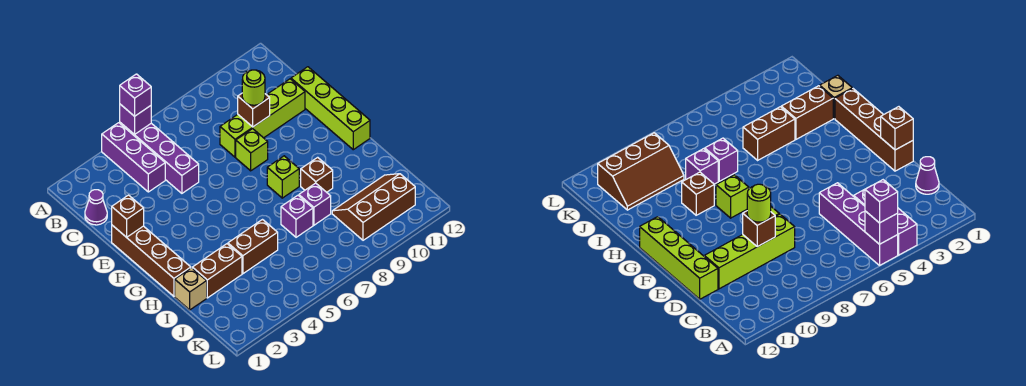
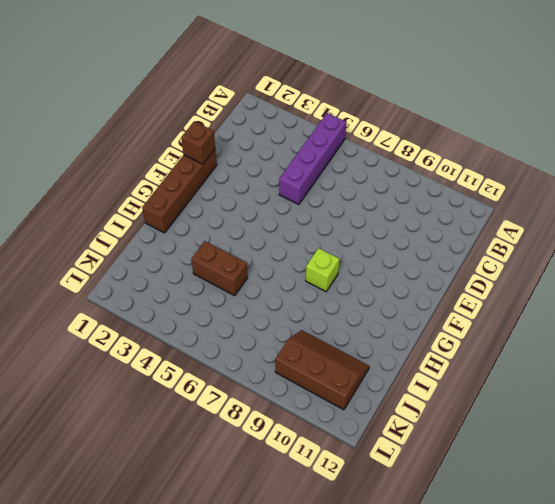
none -> purple brick A4:C4 level 1
none -> purple cone C1 level 1
none -> lime brick D8:D11 level 1

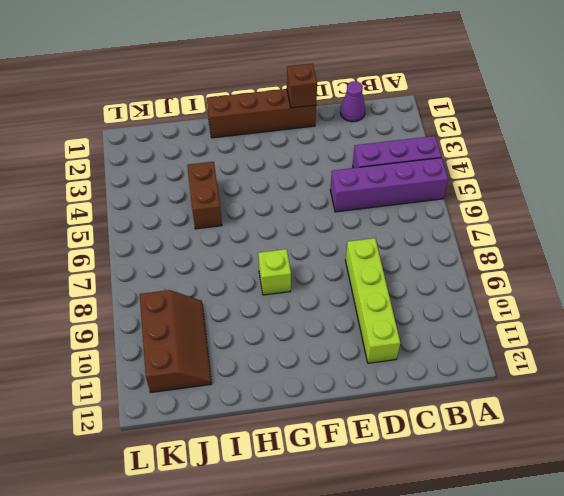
none -> lime brick D12:G12 level 1
none -> lime brick E8 level 1
none -> brown brick H9 level 1

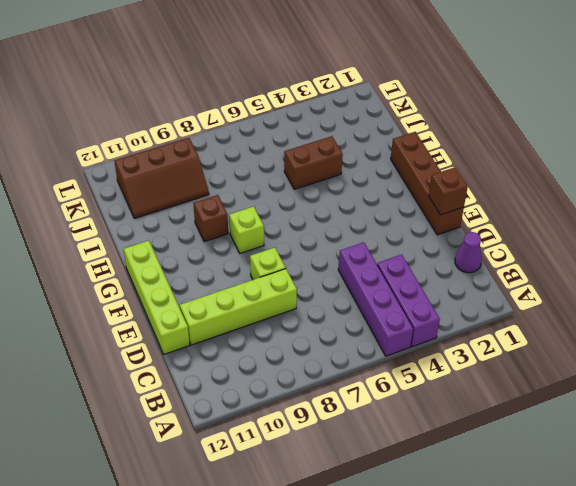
none -> tan brick I1 level 1
none -> brown brick I2:I3 level 1
none -> purple brick I7 level 1

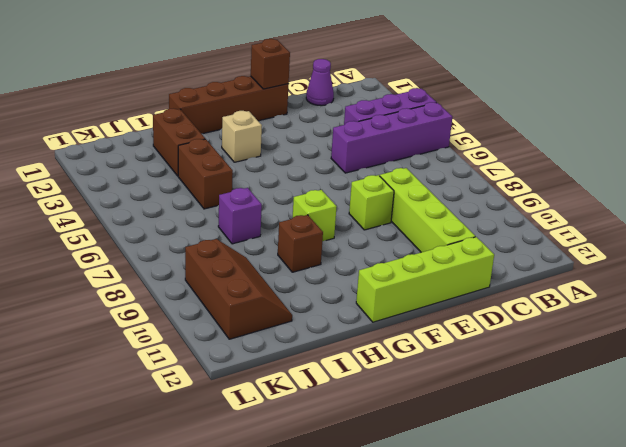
tan brick G3 level 1 -> tan brick I1 level 1
none -> purple brick I8 level 1
none -> purple brick A5 level 2
none -> brown brick D9 level 2

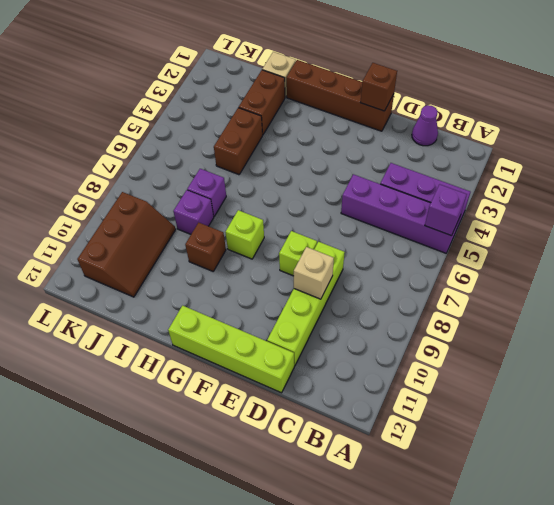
tan brick D9 level 2 -> brown brick D9 level 2
none -> purple brick A5 level 3
none -> lime round brick D9 level 3

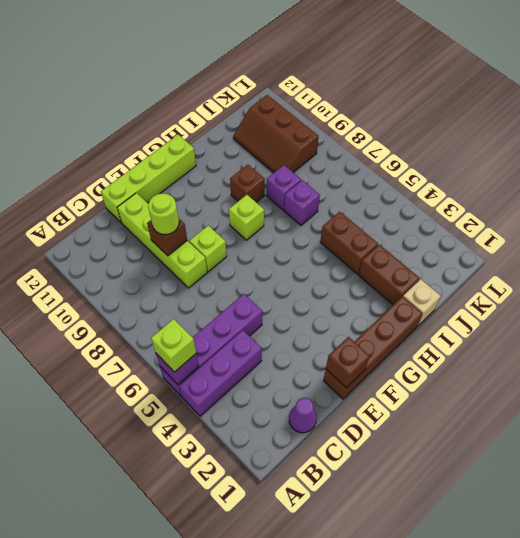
lime brick A5 level 3 -> purple brick A5 level 3

